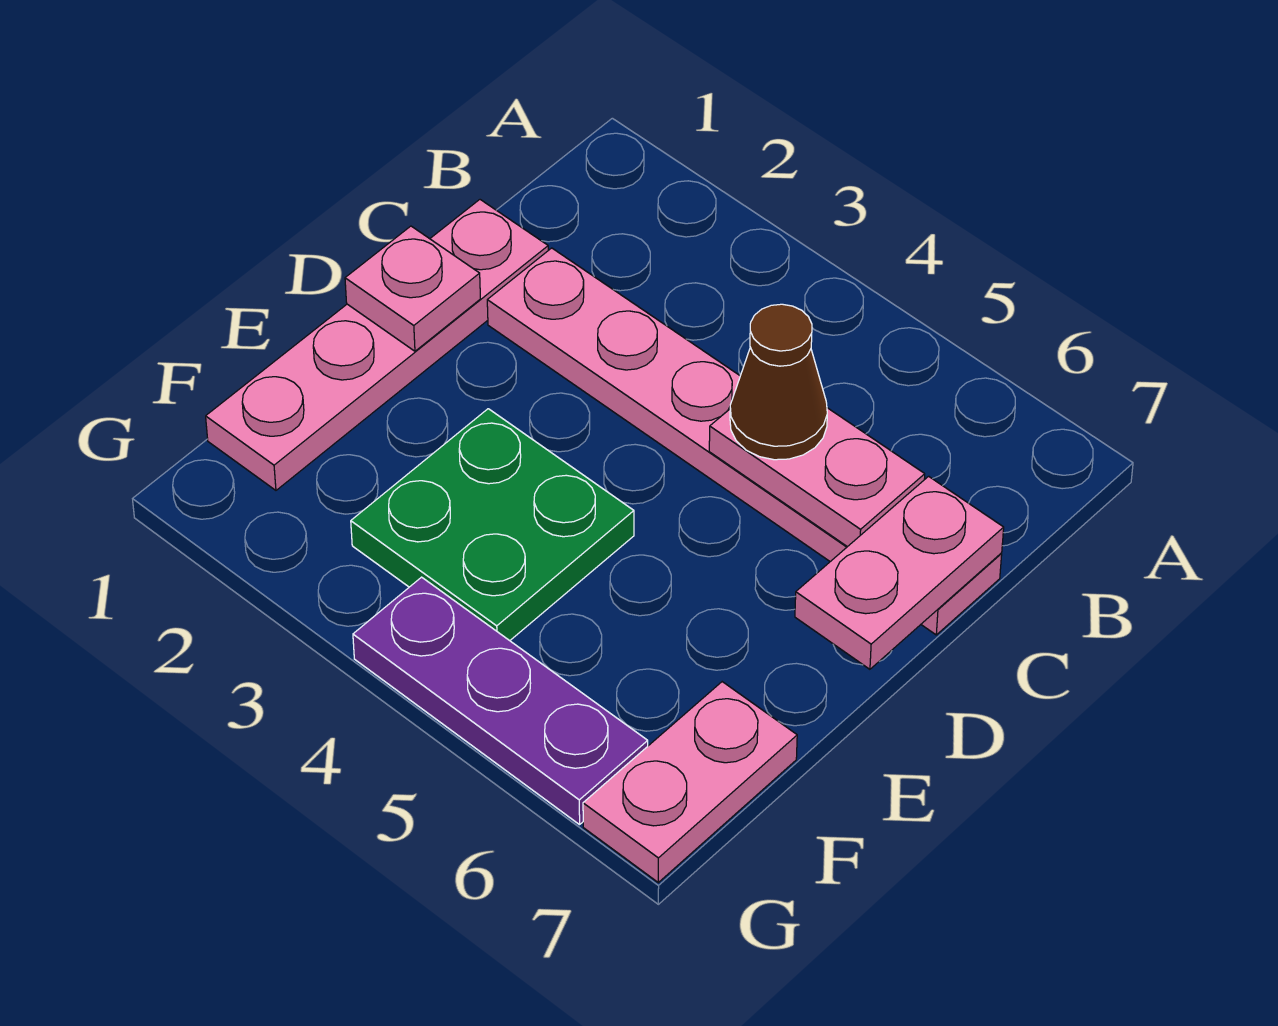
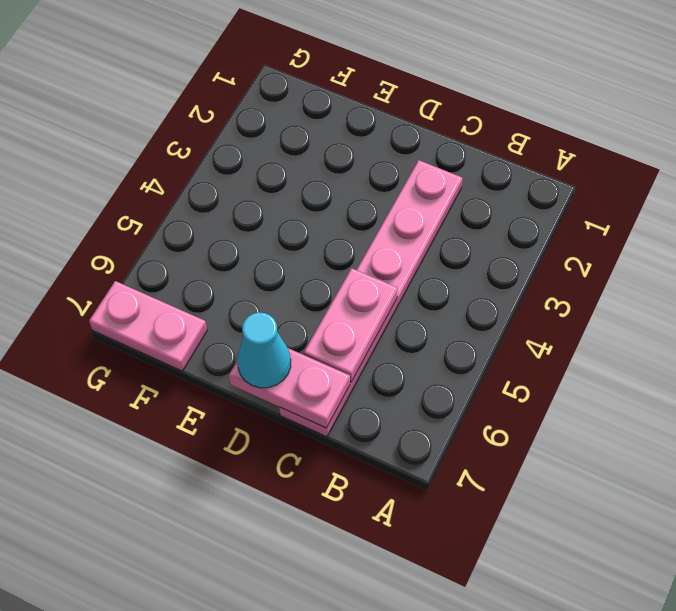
cyan cone D7 level 3 -> none
none -> pink plate C1:F1 level 1
none -> green plate E3:F4 level 1

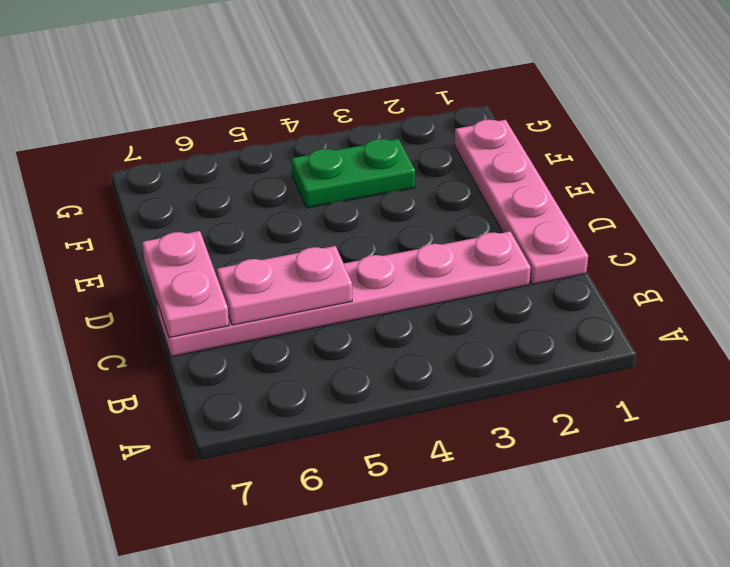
green plate F3:F4 level 1 -> green plate E3:F4 level 1
none -> pink plate F7:G7 level 1
none -> purple plate G4:G6 level 1

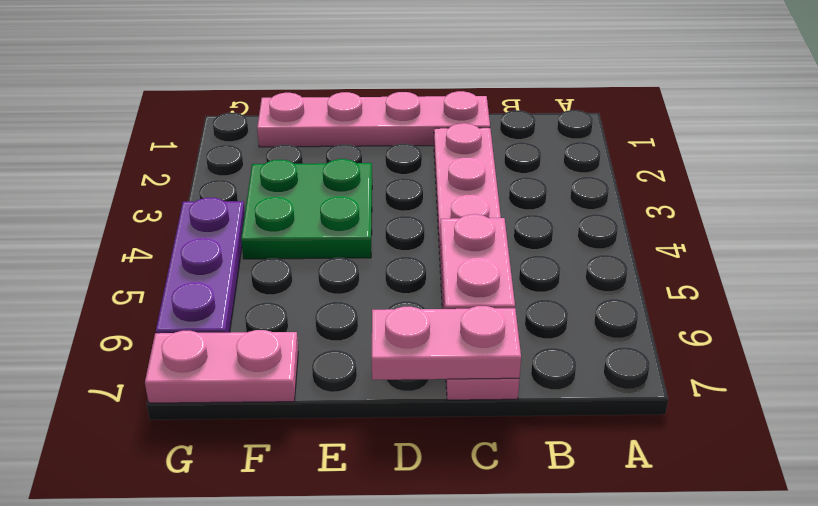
none -> pink plate D1 level 2
none -> brown cone C5 level 3

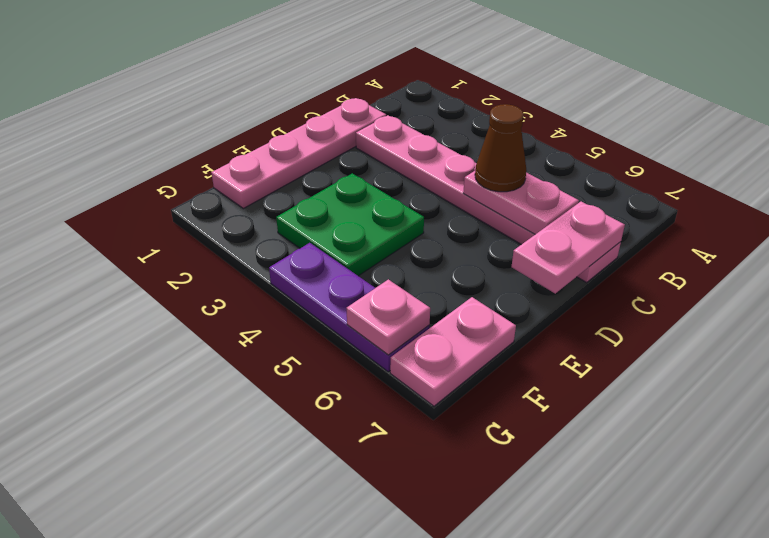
pink plate G6 level 2 -> pink plate D1 level 2

